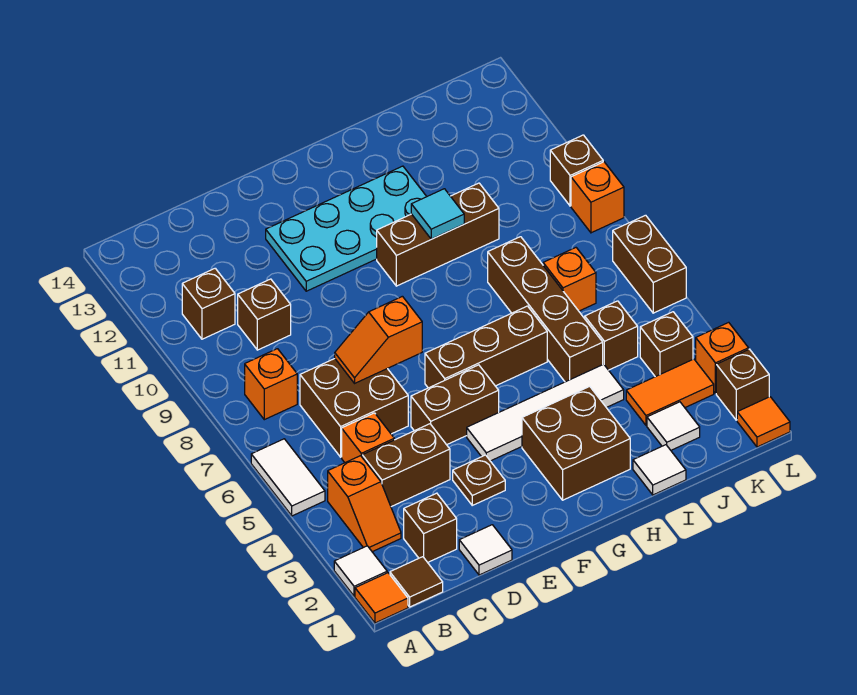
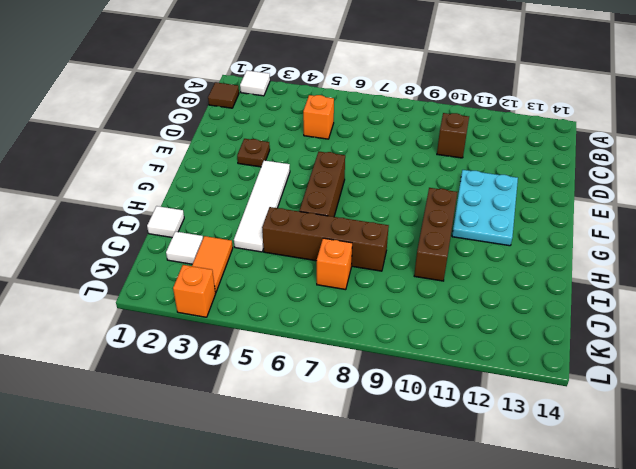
cyan plate E11:G12 level 1 -> cyan plate E11:H12 level 1
none -> orange tile A1 level 1
none -> white tile A5:A6 level 1
none -> orange slope B3:B4 level 1 top 4
none -> orange brick B8 level 1

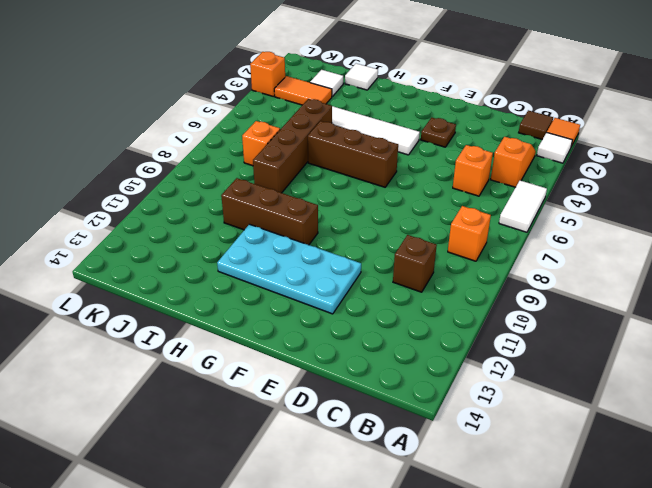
none -> brown brick B11 level 1
none -> brown brick C2 level 1
none -> brown brick C4:D4 level 1
none -> brown brick C6:D7 level 1

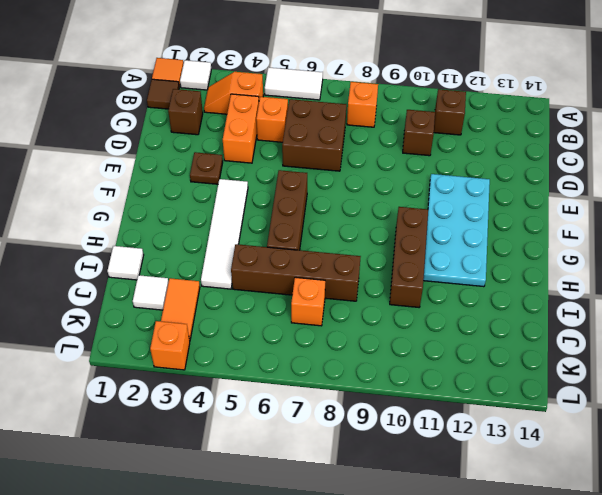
orange brick C4:D4 level 1 -> brown brick C4:D4 level 1
none -> white tile D1 level 1
none -> brown brick E5:F5 level 1
none -> brown brick G2:H3 level 1
none -> brown brick J5 level 1

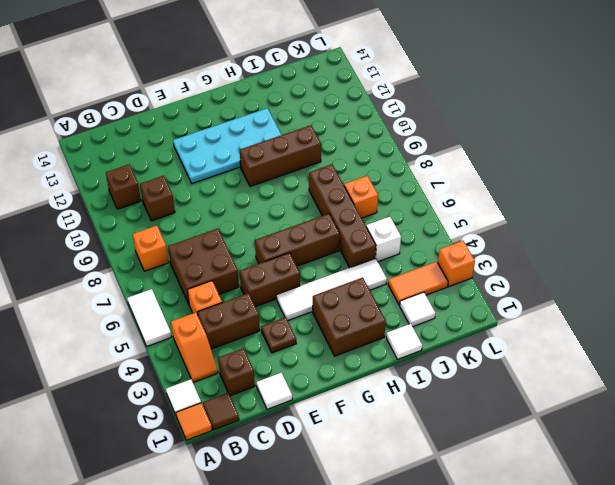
white brick J5 level 1 -> brown brick J5 level 1
none -> brown brick K4 level 1
none -> orange tile L1 level 1
none -> brown brick L2 level 1
none -> brown brick L6:L7 level 1

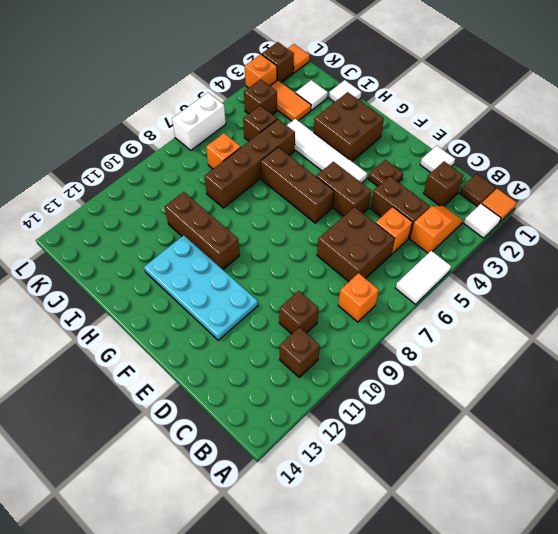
white brick L6:L7 level 1 -> brown brick L6:L7 level 1
none -> orange brick L9 level 1
none -> brown brick L10 level 1
none -> orange slope D7:E7 level 2 top E
none -> cyan tile H10 level 2

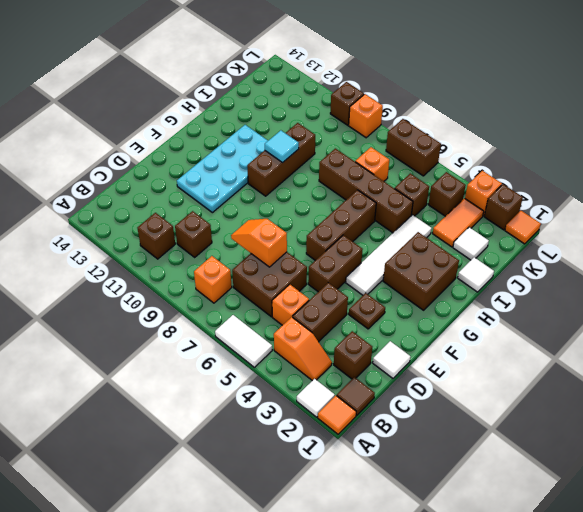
orange slope D7:D8 level 2 top 7 -> orange slope D7:E7 level 2 top E

